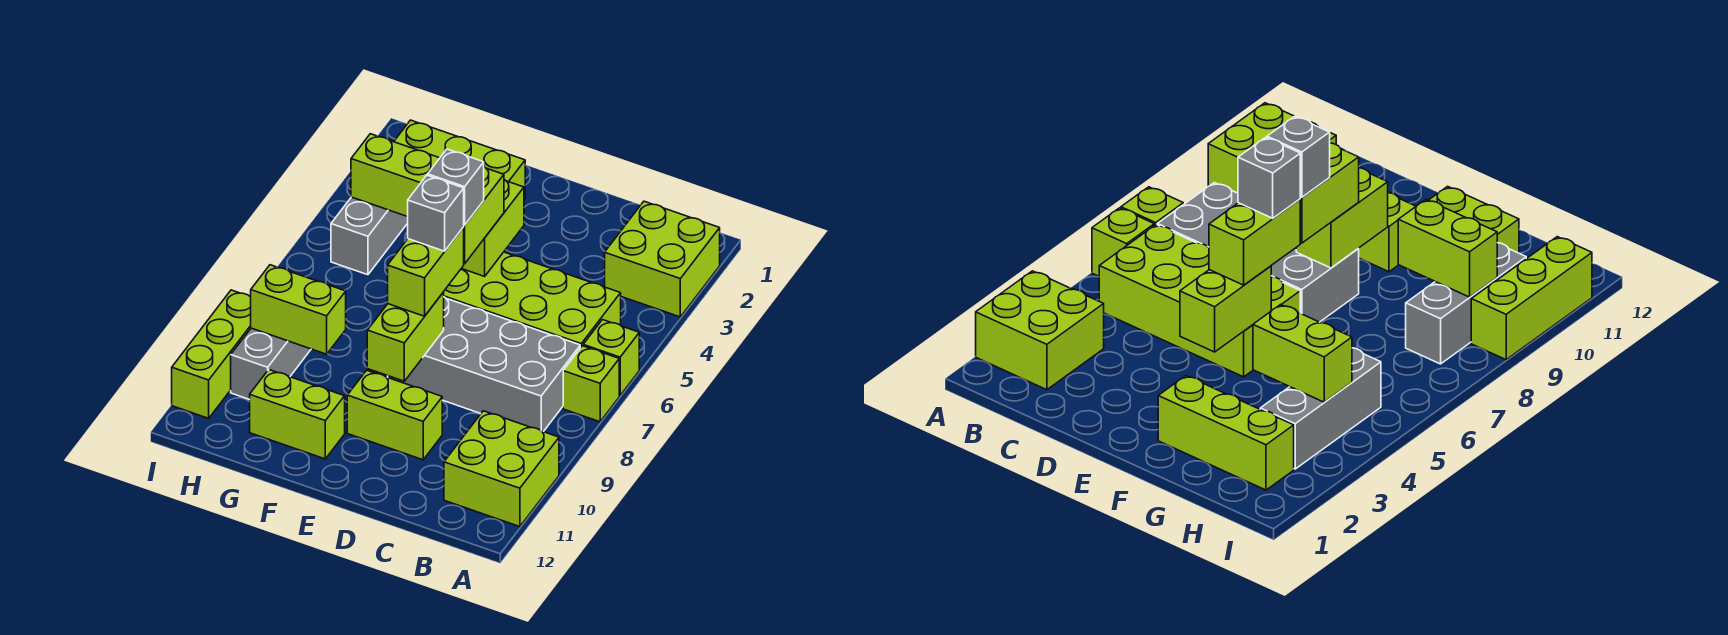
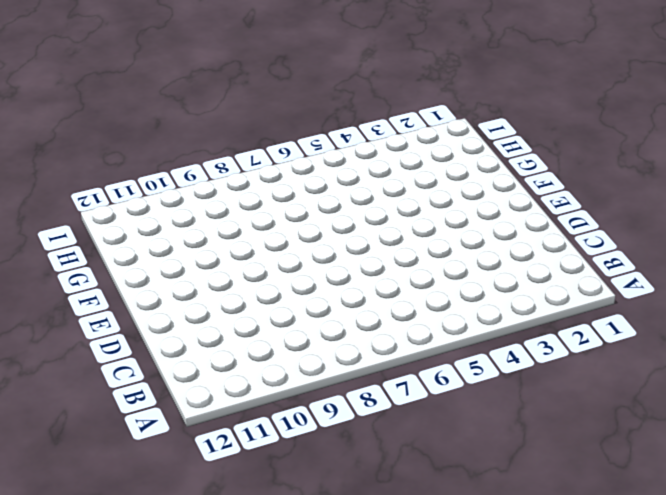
none -> lime brick A2:B3 level 1
none -> lime brick A6 level 1
none -> lime brick A7 level 1

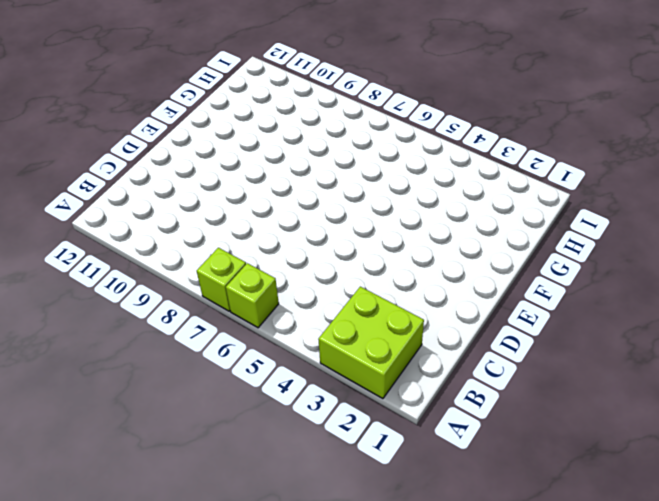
none -> lime brick A10:B11 level 1
none -> lime brick B5:E6 level 1
none -> grey brick B7:E8 level 1

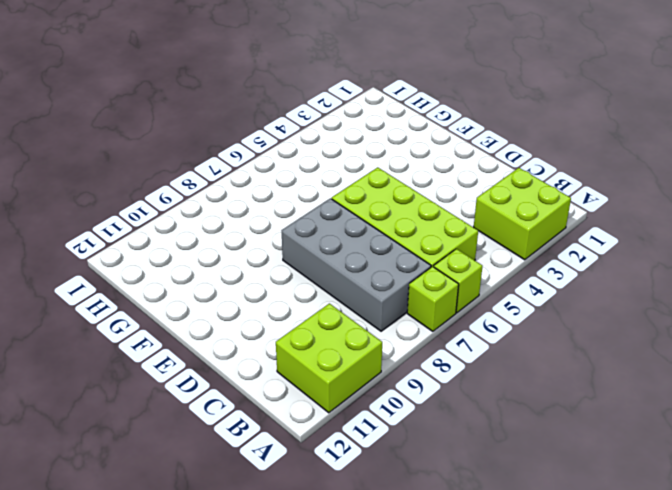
none -> lime brick D10:E10 level 1
none -> lime brick F2:H2 level 1
none -> lime brick F11:G11 level 1

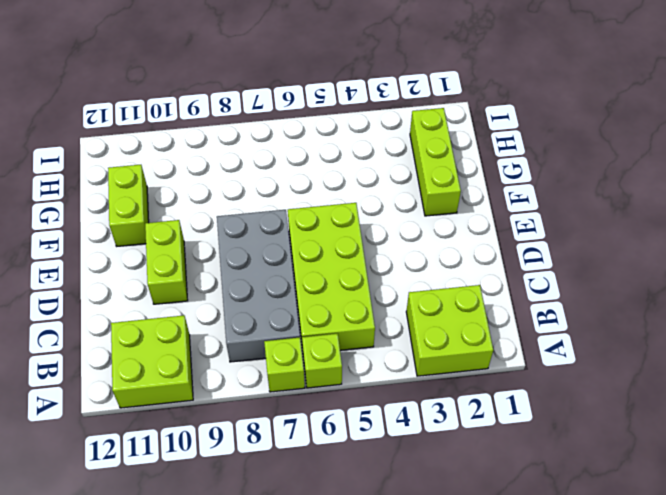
none -> grey brick H3:H5 level 1
none -> grey brick H8:H10 level 1
none -> lime brick I9:I11 level 1

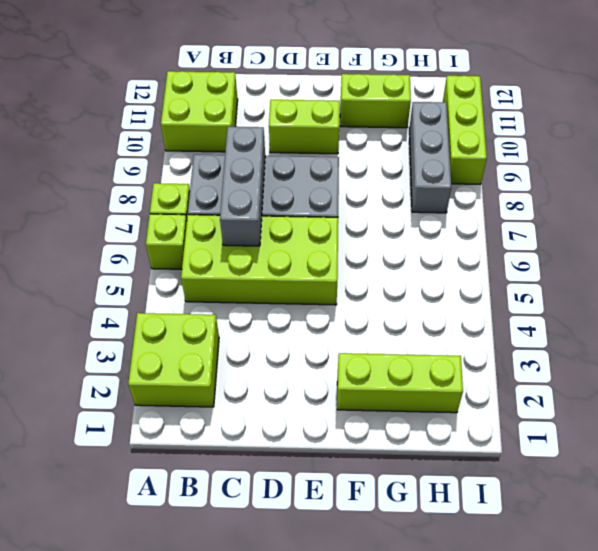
grey brick C6:C8 level 2 -> grey brick H3:H5 level 1
none -> lime brick E4:E5 level 2
none -> lime brick E8:E9 level 2
none -> lime brick G4:H4 level 2

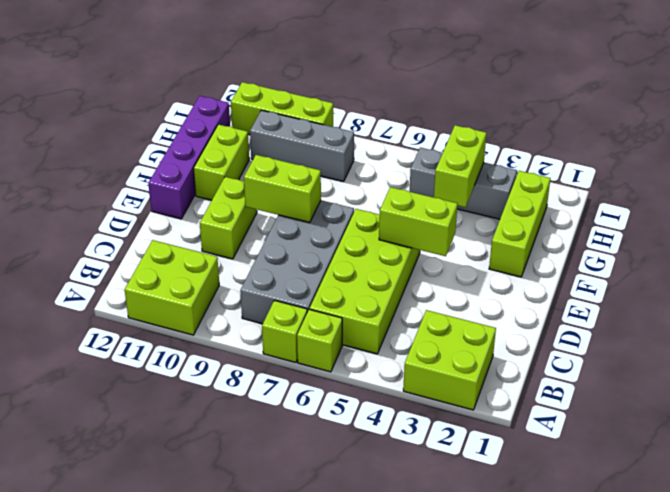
purple brick E12:H12 level 1 -> none
none -> lime brick G9:H9 level 2
none -> lime brick E5:E6 level 3
none -> lime brick E7:E8 level 3

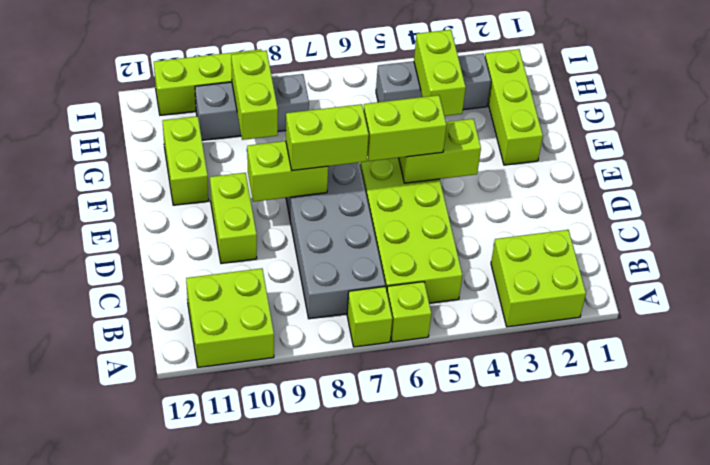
none -> grey brick E6 level 4
none -> grey brick E7 level 4

